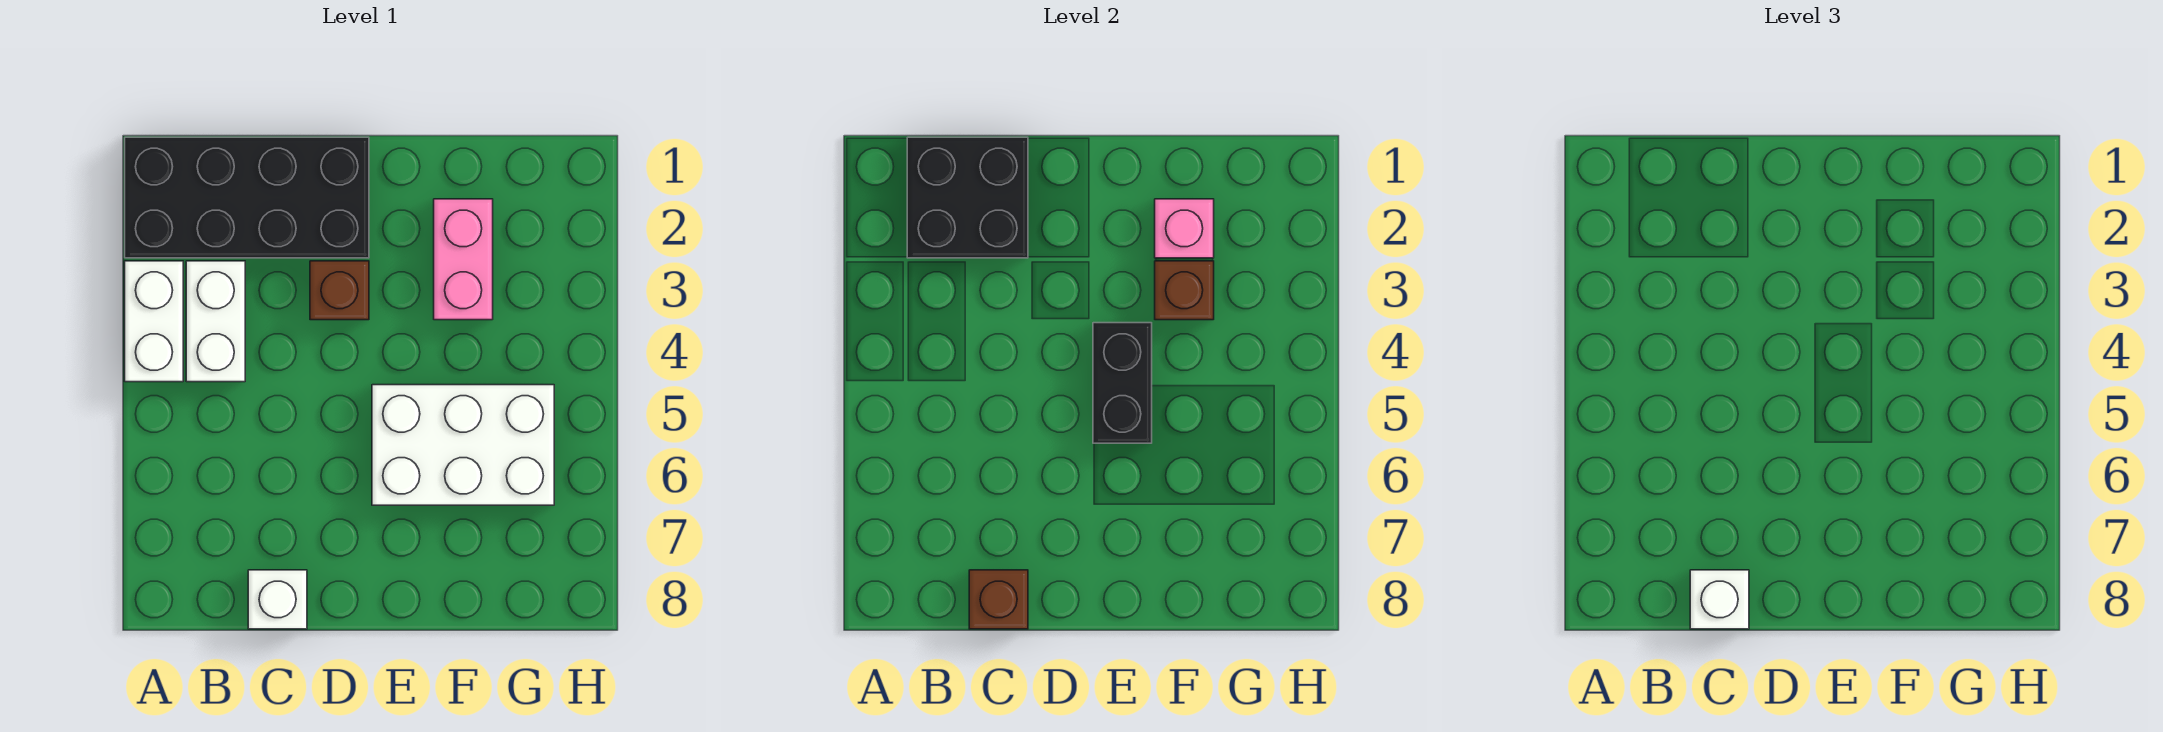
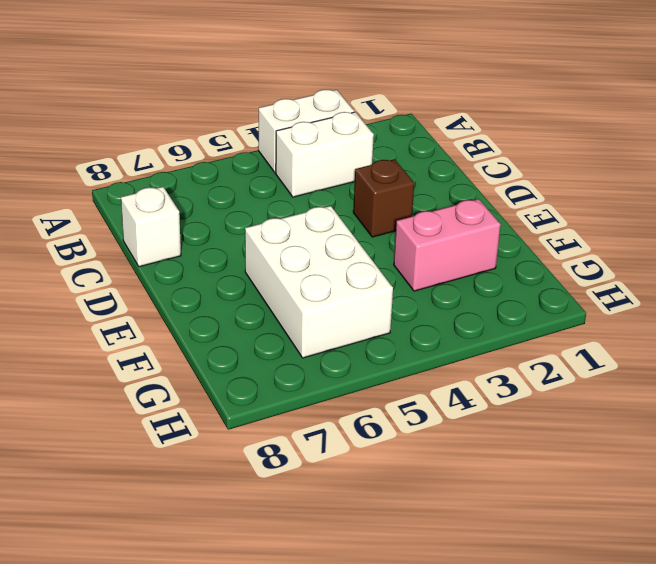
none -> black brick A1:D2 level 1
none -> black brick B1:C2 level 2
none -> brown brick C8 level 2

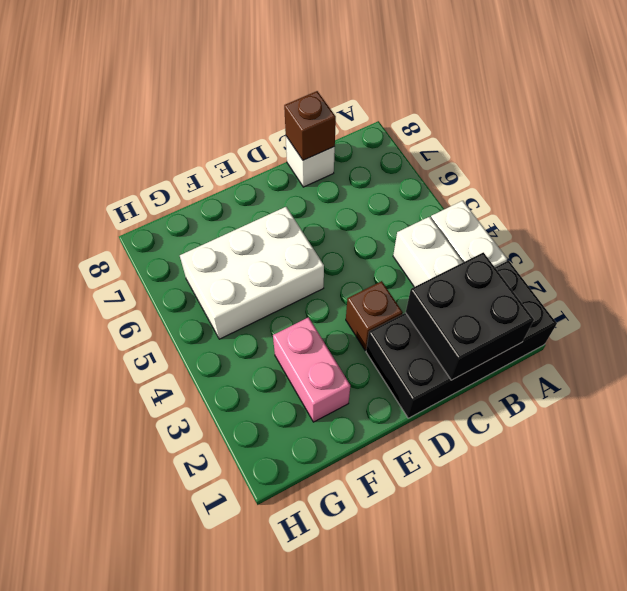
none -> black brick E4:E5 level 2
none -> pink brick F2 level 2
none -> brown brick F3 level 2

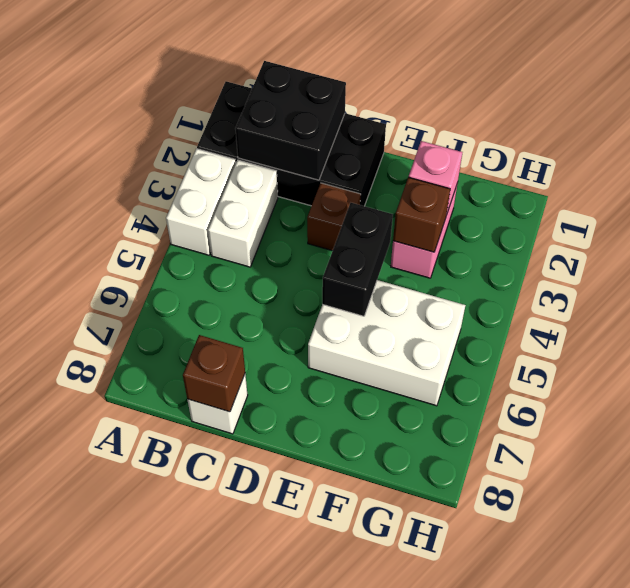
none -> white brick C8 level 3

